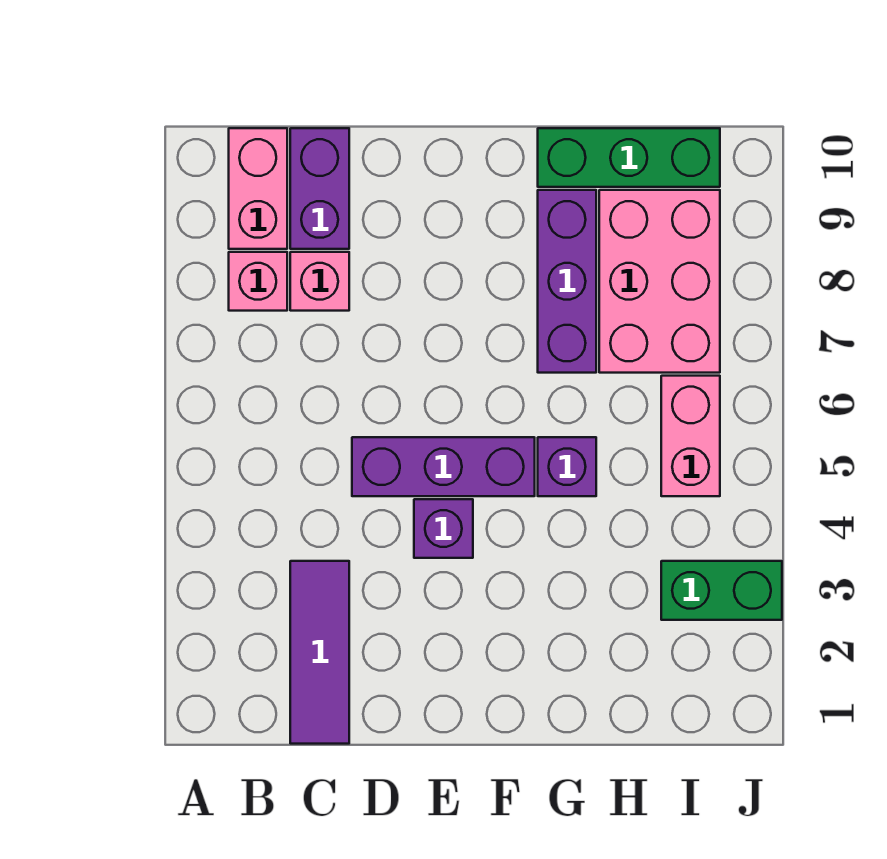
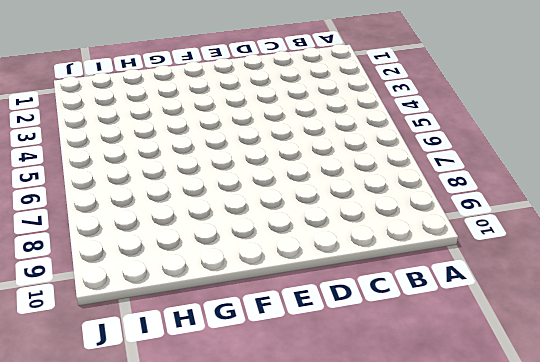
none -> pink brick B8 level 1
none -> pink brick B9:B10 level 1
none -> purple tile C1:C3 level 1

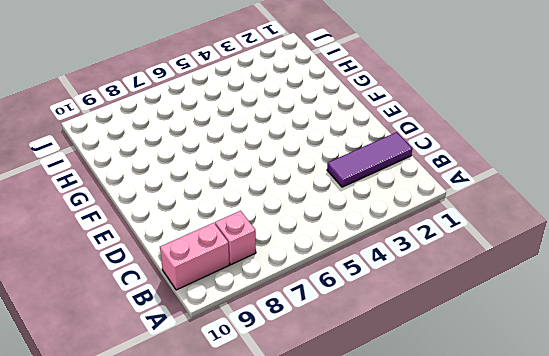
none -> pink brick C8 level 1
none -> purple brick C9:C10 level 1
none -> purple brick D5:F5 level 1

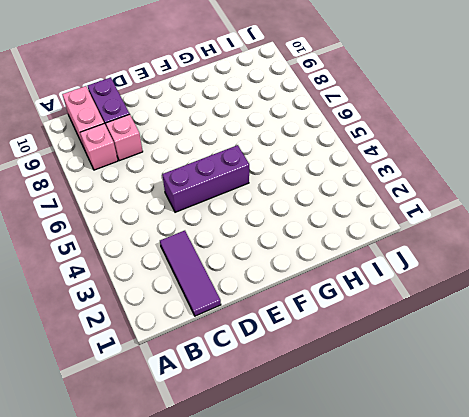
none -> purple brick E4 level 1
none -> purple brick G5 level 1
none -> purple brick G7:G9 level 1

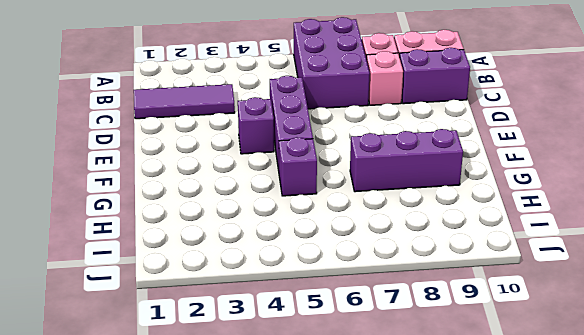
purple brick A6:C7 level 1 -> none
none -> green brick G10:I10 level 1
none -> pink brick H7:I9 level 1
none -> green brick I3:J3 level 1

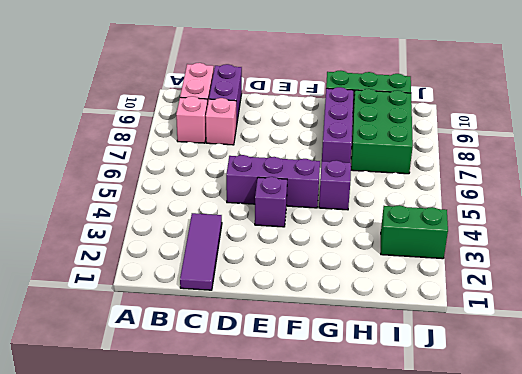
green brick H7:I9 level 1 -> pink brick H7:I9 level 1
none -> pink brick I5:I6 level 1

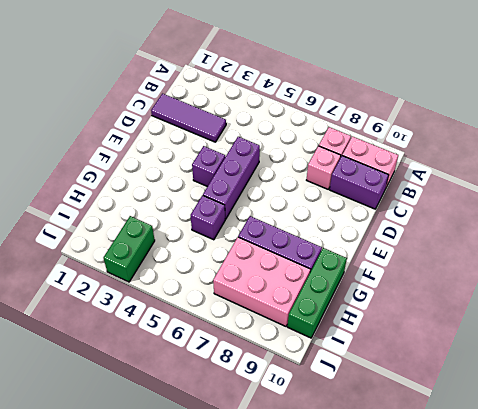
none -> pink brick I5:I6 level 1

